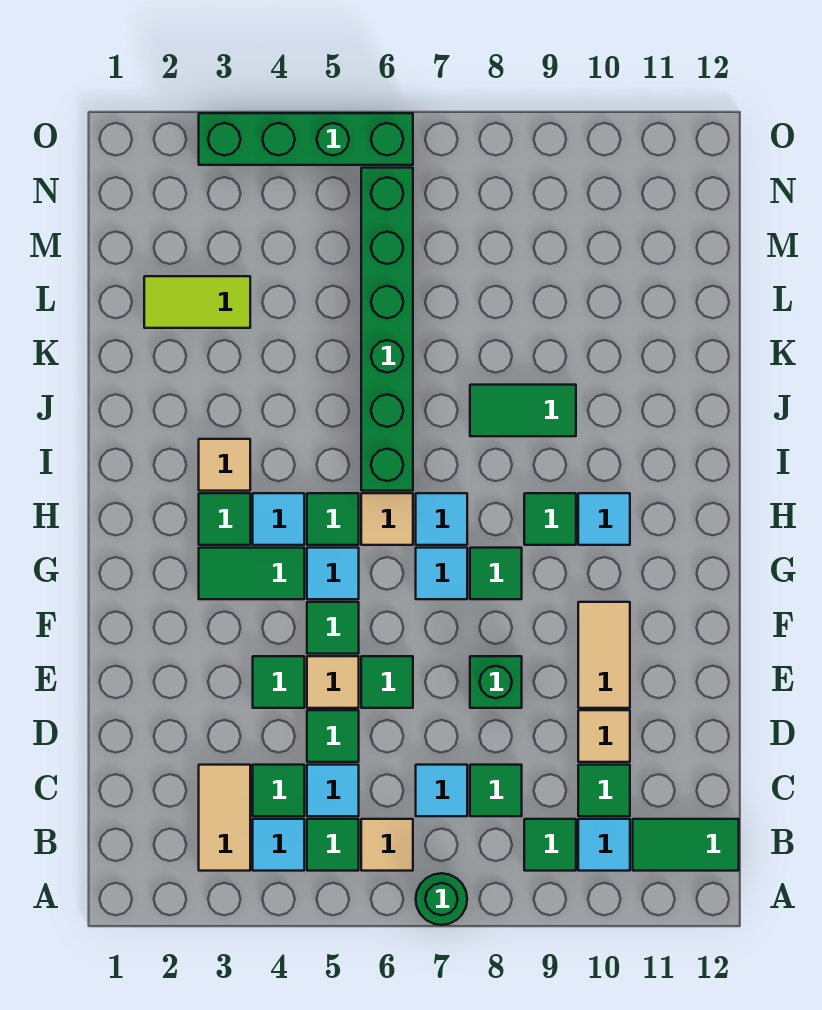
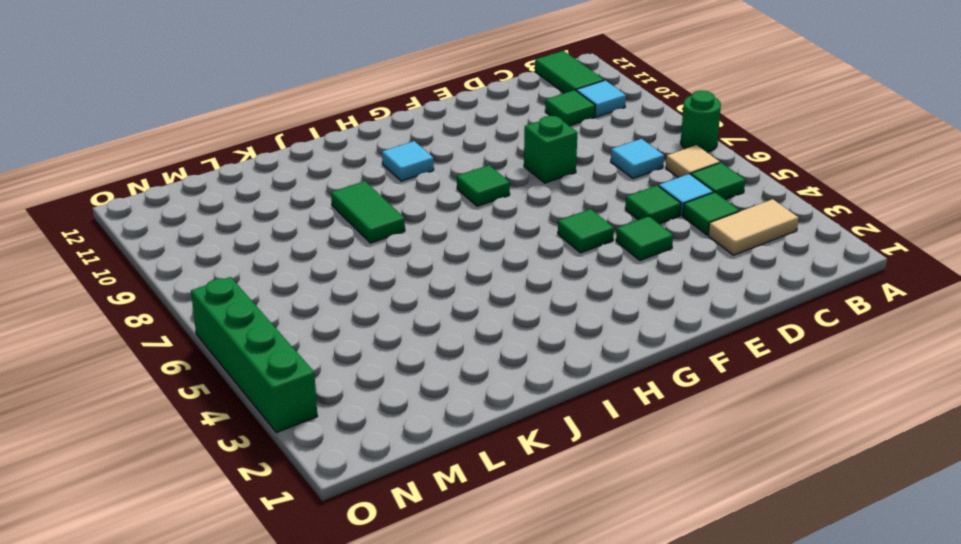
none -> cyan tile B4 level 1
none -> green tile B9 level 1
none -> green tile C8 level 1
none -> tan tile D10 level 1

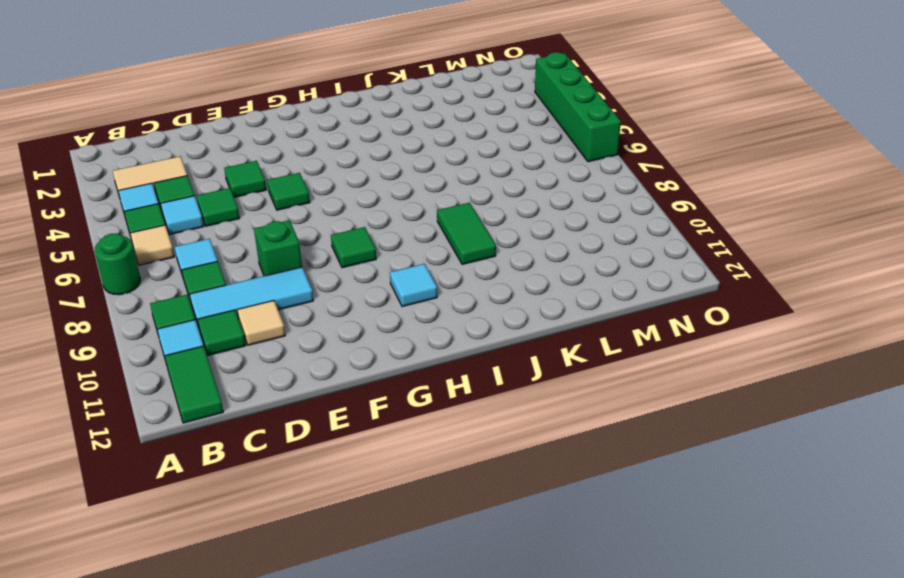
cyan tile C9:E9 level 1 -> none
none -> tan tile E5 level 1
none -> green tile E6 level 1
none -> tan tile E10:F10 level 1
none -> green tile G3:G4 level 1

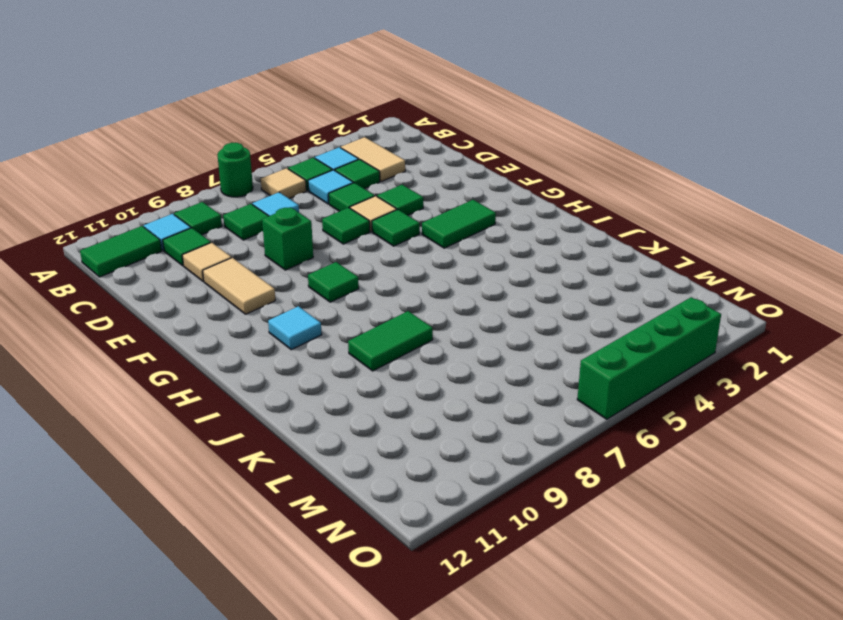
none -> cyan tile G5 level 1
none -> cyan tile G7 level 1
none -> green tile H3 level 1
none -> cyan tile H4 level 1

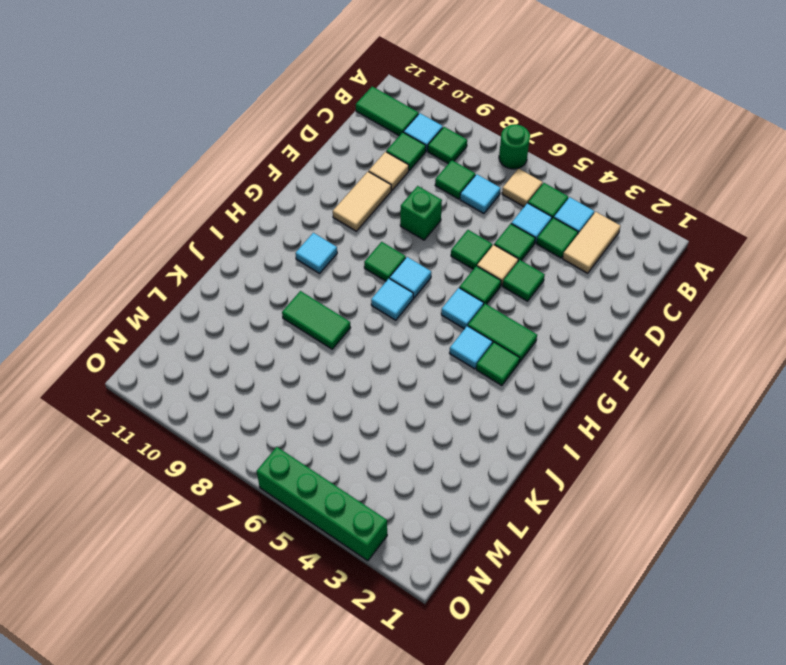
none -> green tile H5 level 1
none -> tan tile H6 level 1
none -> green tile H9 level 1
none -> tan tile I3 level 1

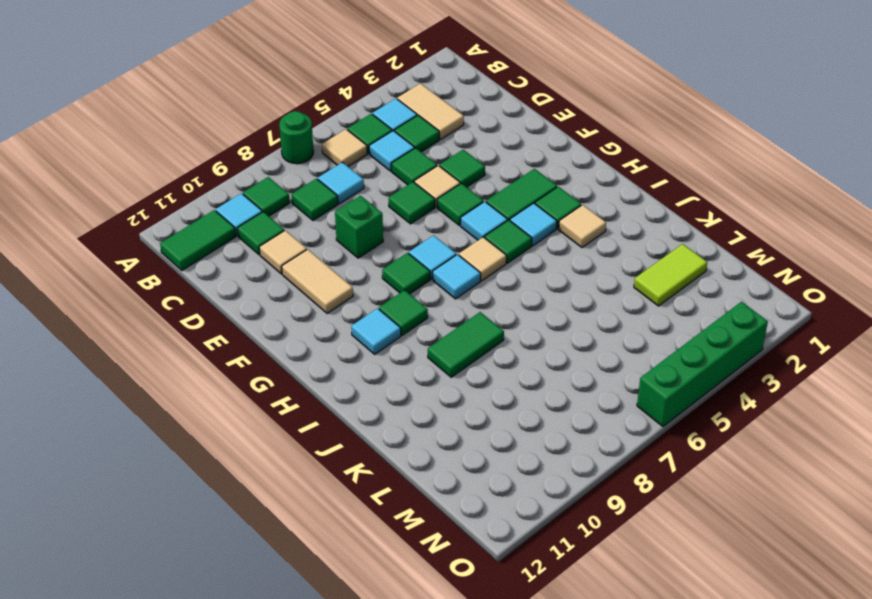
none -> green brick I6:N6 level 1

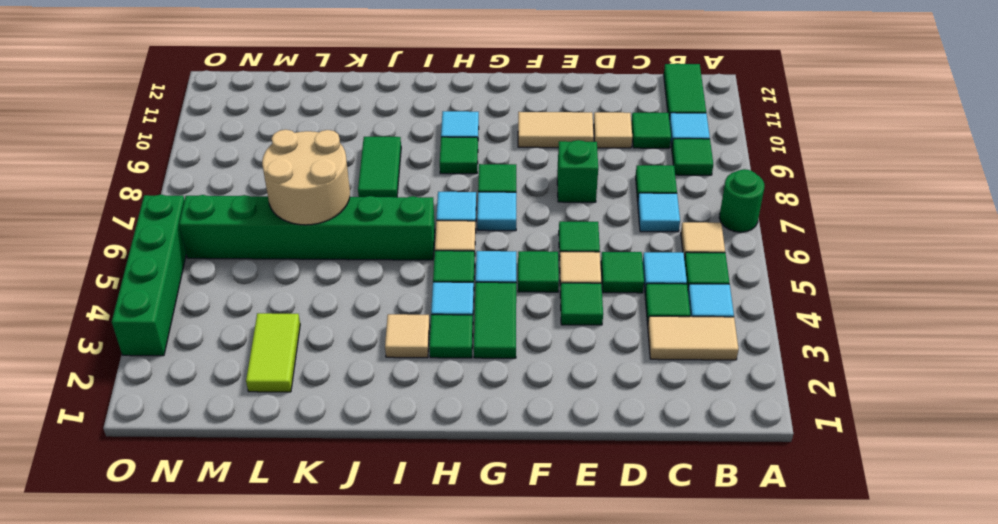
tan round brick K6:L7 level 2 -> none

